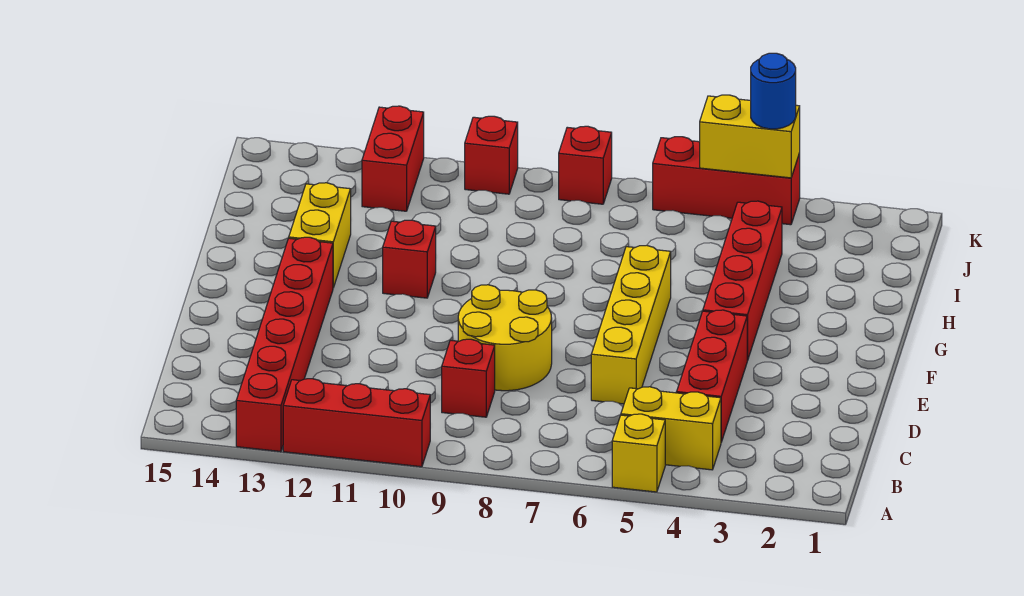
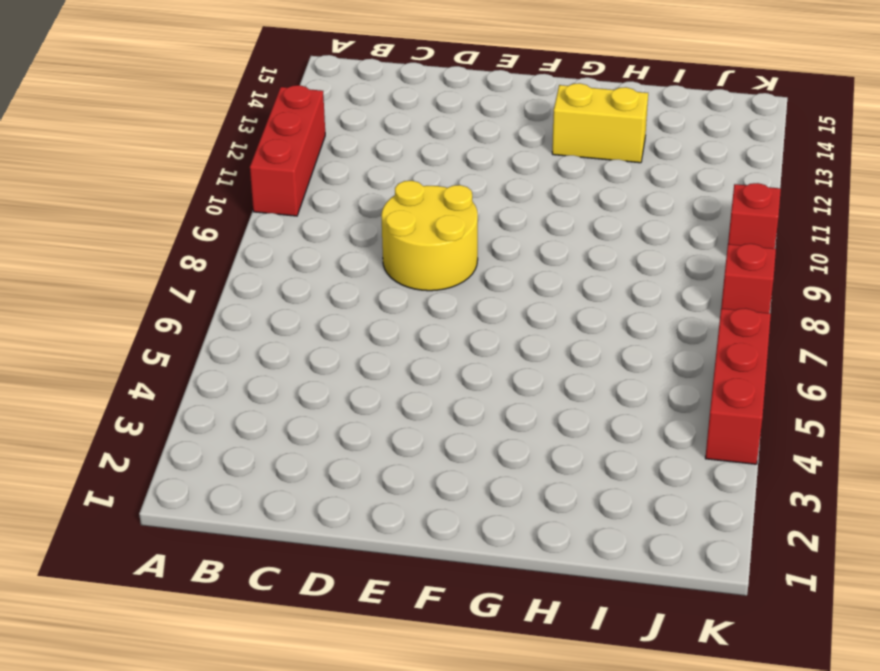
none -> yellow brick A5 level 1
none -> red brick A13:F13 level 1
none -> yellow brick B4:B5 level 1

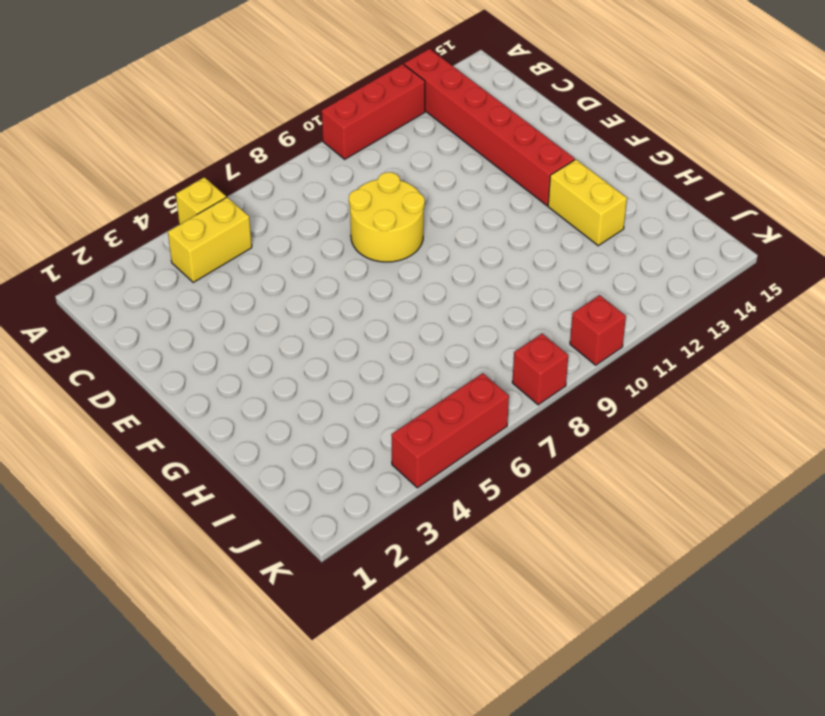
none -> red brick C4:E4 level 1
none -> red brick C9 level 1
none -> yellow brick D6:G6 level 1

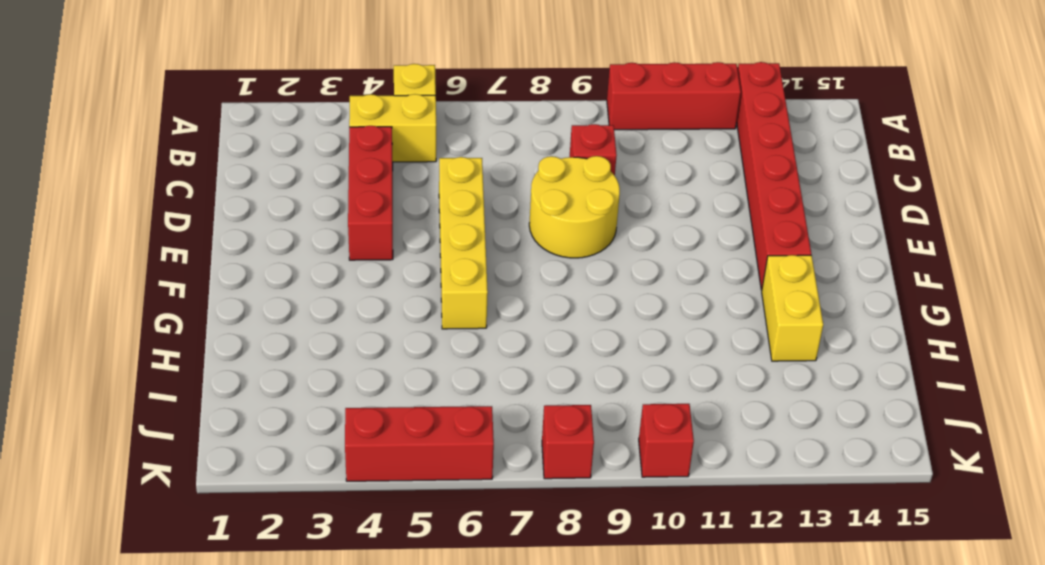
none -> red brick F4:I4 level 1
none -> red brick G11 level 1
none -> red brick J12:K12 level 1

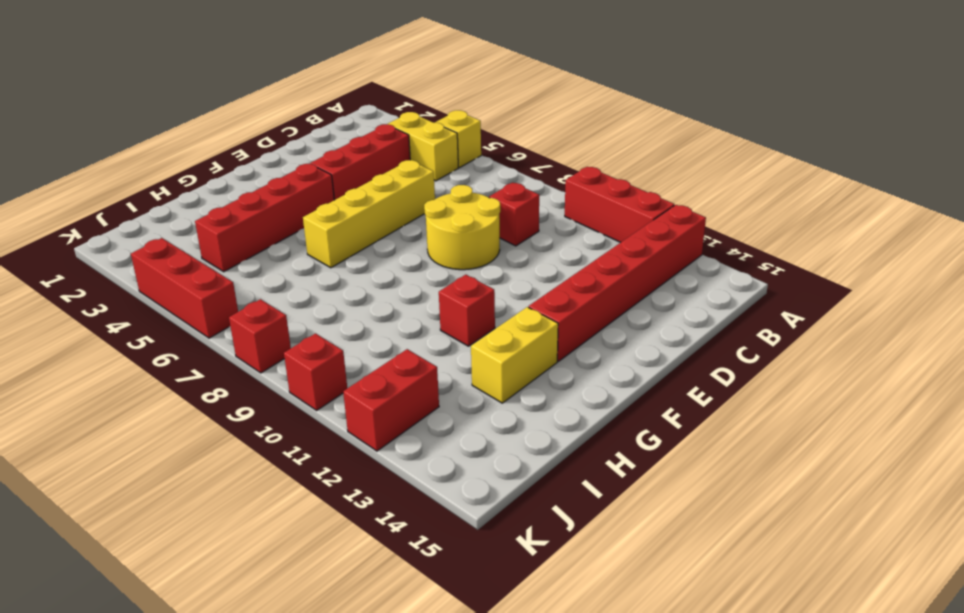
none -> yellow brick K4:K5 level 2
none -> blue round brick K4 level 3

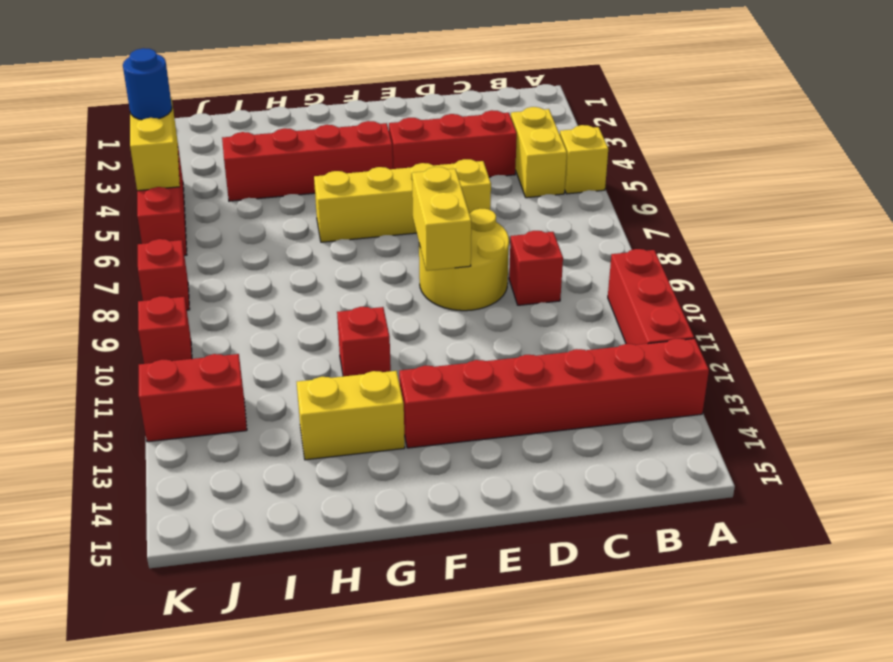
yellow brick E8:E9 level 2 -> none

